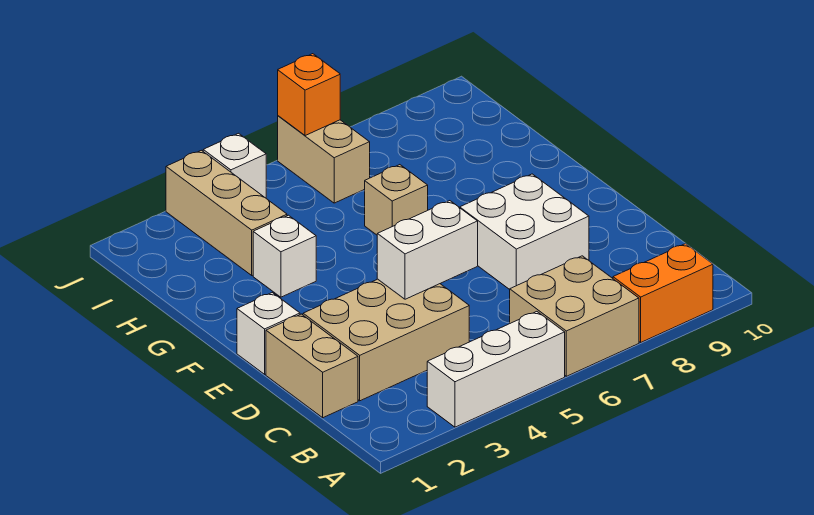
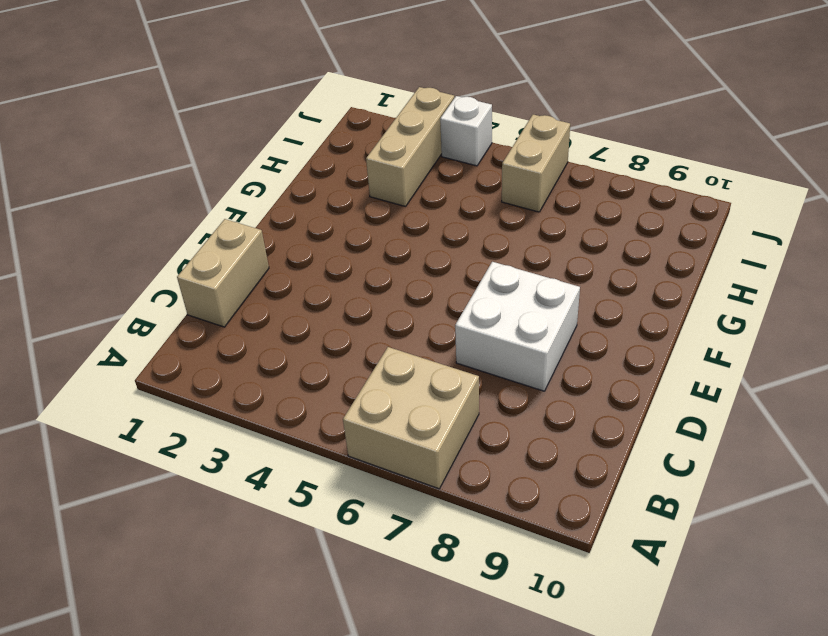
none -> white brick A3:A5 level 1
none -> orange brick A8:A9 level 1
none -> tan brick C2:D4 level 1

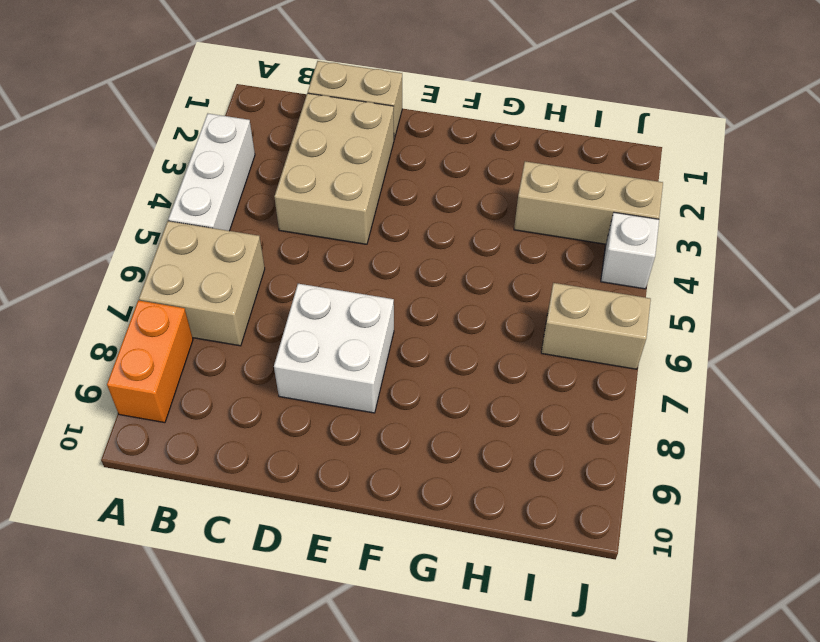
none -> white brick E1 level 1
none -> white brick G3 level 1
none -> tan brick G6 level 1

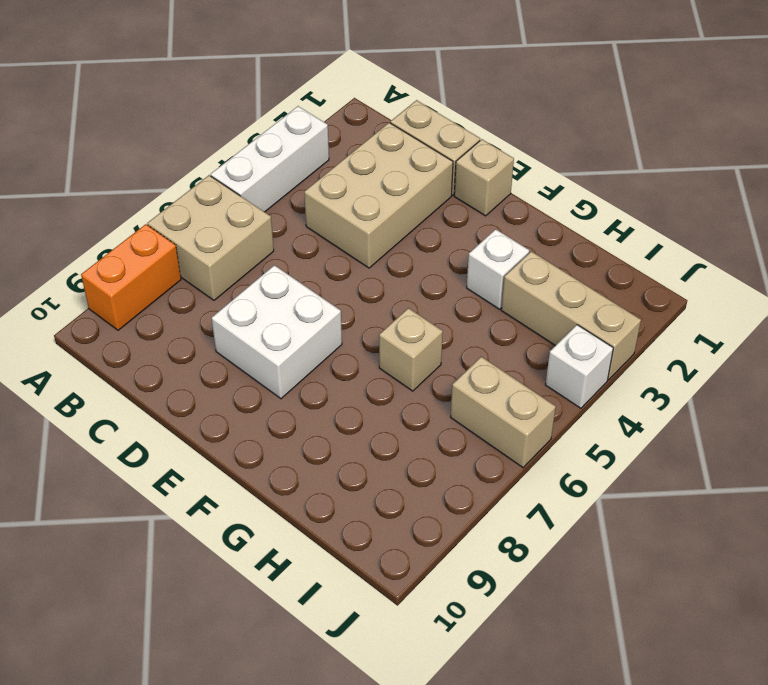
tan brick E1 level 1 -> white brick E1 level 1
none -> white brick D4:D5 level 2
none -> orange brick J6 level 2

